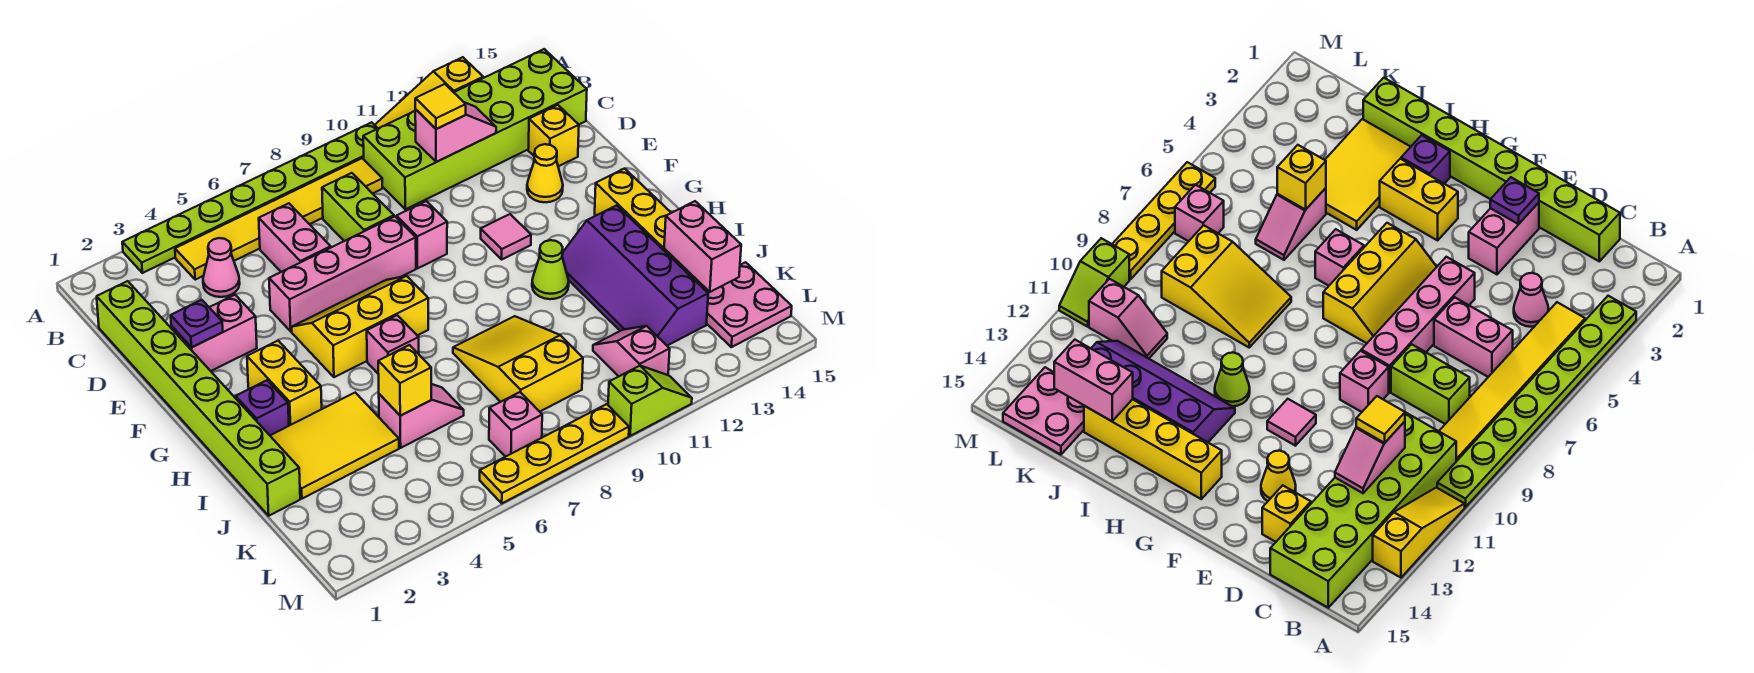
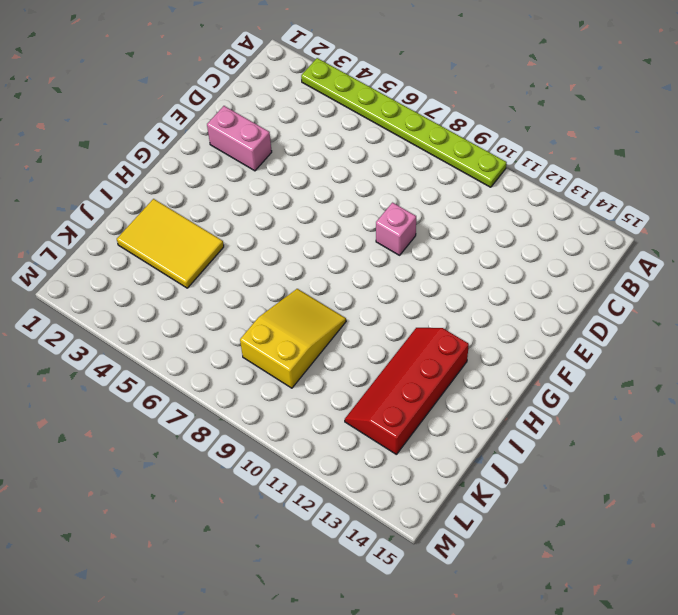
red slope H12:K13 level 1 top 13 -> purple slope H12:K13 level 1 top 13
none -> yellow slope A11:A13 level 1 top 13
none -> yellow tile B4:B9 level 1
none -> lime brick B10:C15 level 1
none -> lime brick C1:J1 level 1

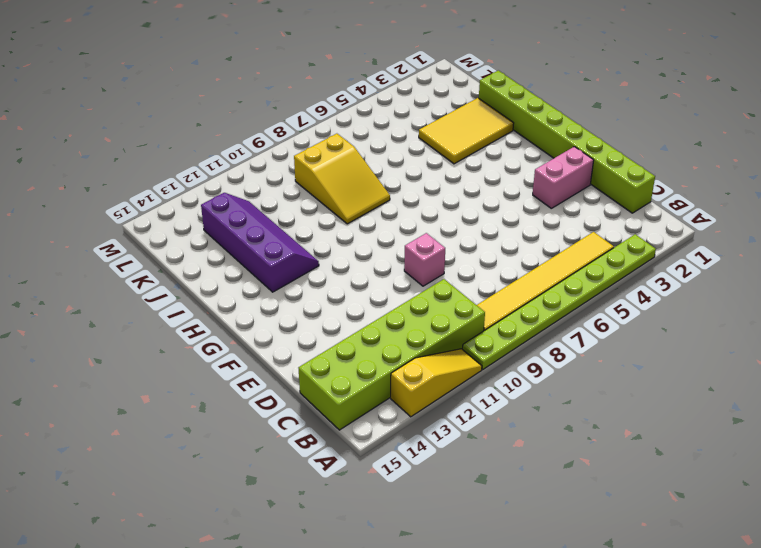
none -> pink cone C4 level 1
none -> pink brick C6:D6 level 1
none -> lime brick C8:D8 level 1
none -> yellow brick D14 level 1

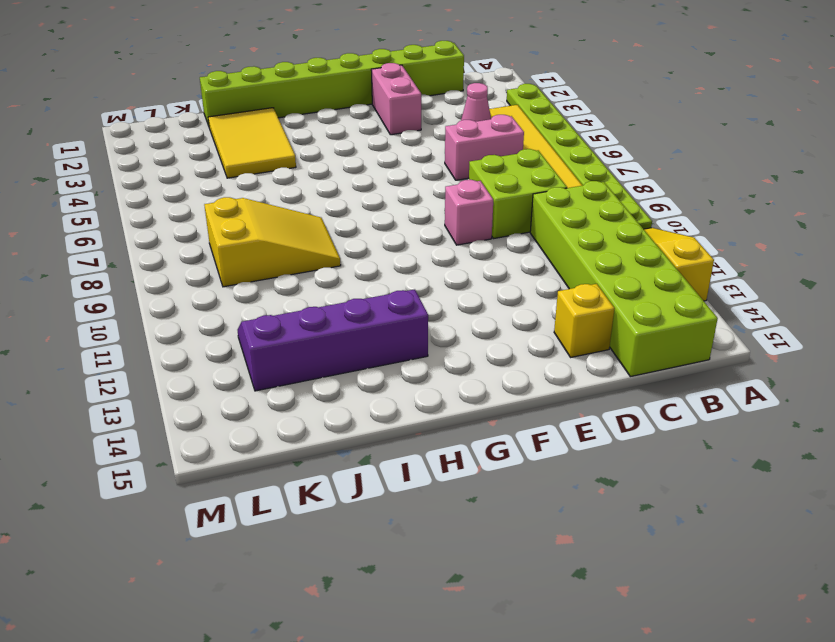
lime brick C8:D9 level 1 -> lime brick C8:D8 level 1
none -> pink brick E5:E8 level 1
none -> yellow cone E13 level 1
none -> yellow slope F5:G7 level 1 top G
none -> pink tile F11 level 1

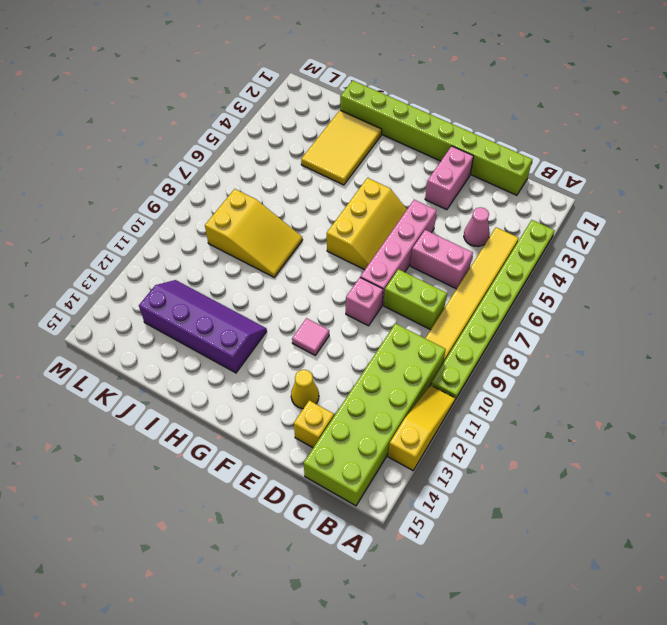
none -> yellow brick G3:H3 level 1
none -> yellow brick G14:J14 level 1
none -> purple brick H2 level 1
none -> pink brick H6 level 1

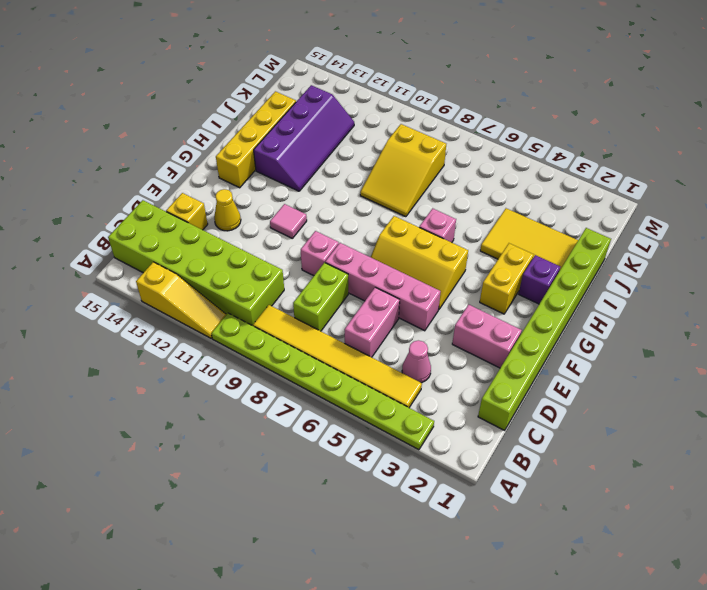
none -> lime cone H11 level 1
none -> pink slope J5:J6 level 1 top 5
none -> pink slope K11:L11 level 1 top L
none -> pink plate K14:L15 level 1

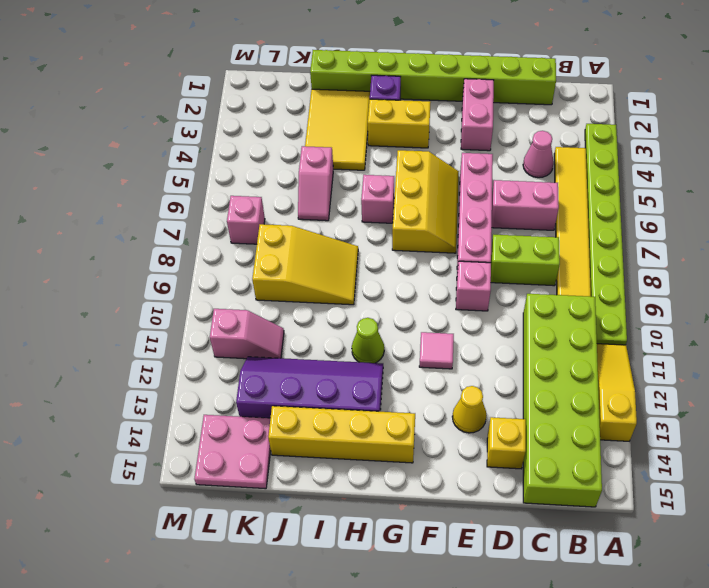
none -> yellow plate M6:M9 level 1
none -> lime slope M10:M11 level 1 top 10
none -> pink slope C11:C12 level 2 top 11
none -> purple plate E2 level 2

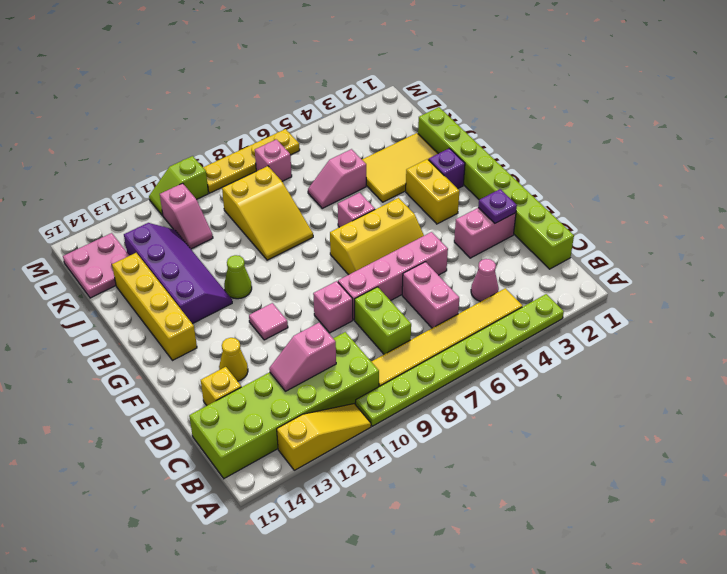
none -> yellow brick J5 level 2
none -> pink brick J14:K14 level 2
none -> yellow tile C11 level 3

